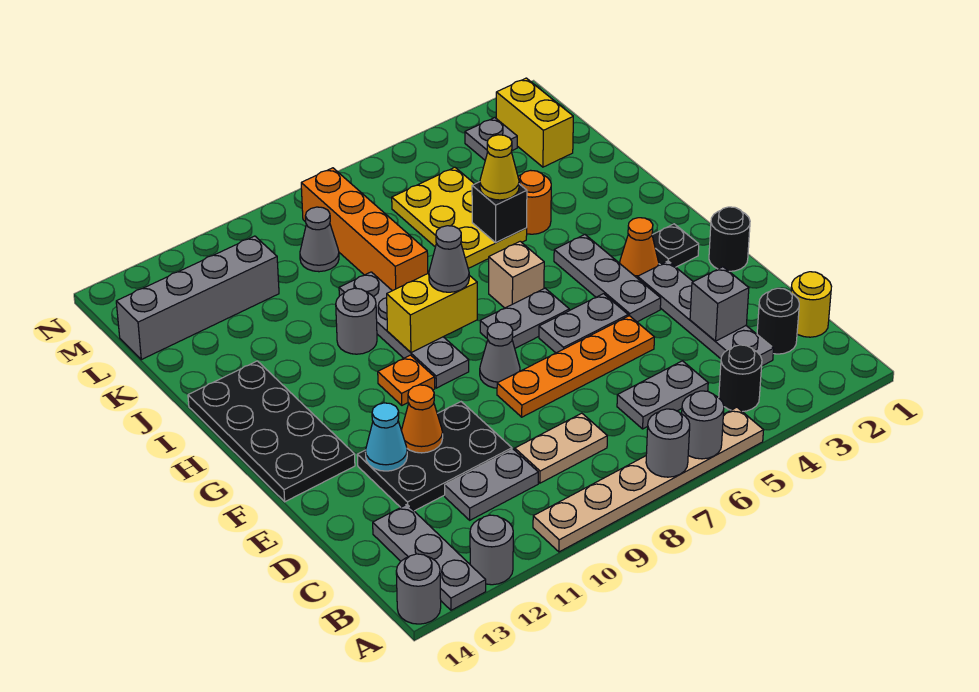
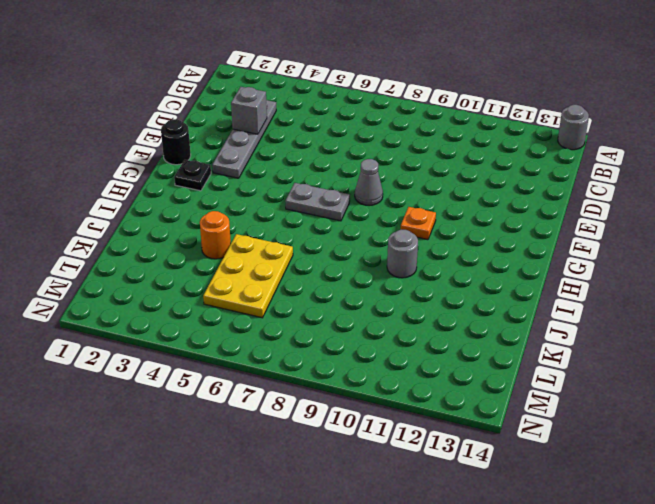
none -> tan plate A5:A10 level 1
none -> grey round brick A12 level 1
none -> grey plate A13:C13 level 1
none -> black round brick B4 level 1

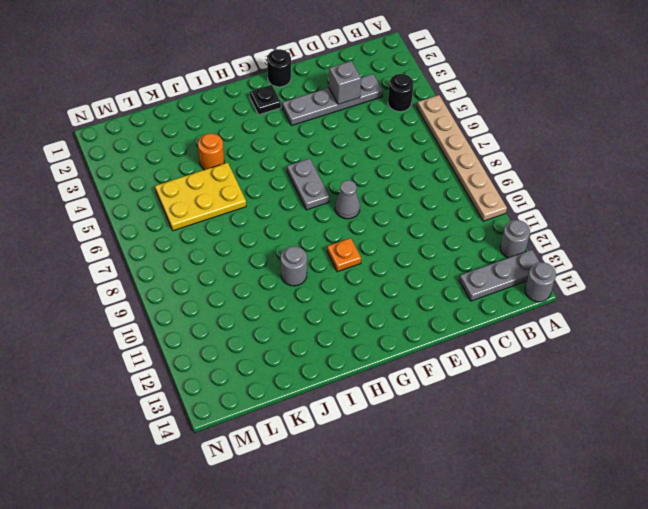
none -> yellow round brick C1 level 1
none -> black round brick C2 level 1
none -> grey plate C5:C6 level 1
none -> tan plate C8:C9 level 1

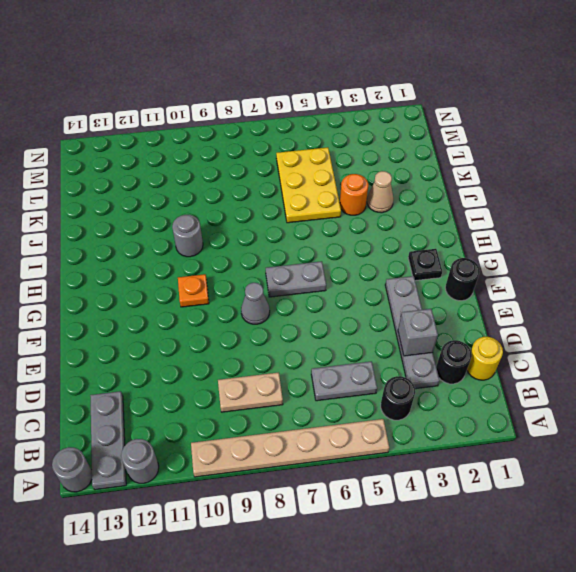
tan cone J3 level 1 -> none
none -> grey plate C10:C11 level 1
none -> black plate D10:E12 level 1
none -> orange plate E5:E8 level 1
none -> grey plate F4:H4 level 1

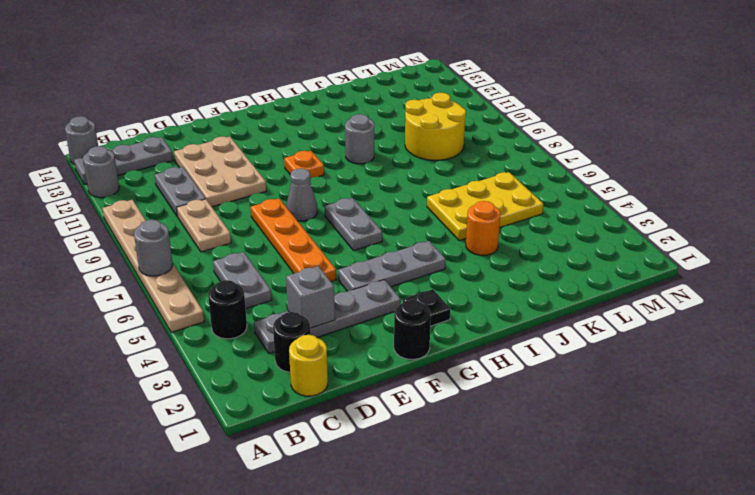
tan plate D10:E12 level 1 -> black plate D10:E12 level 1
yellow round brick K9:L10 level 1 -> grey cone L9 level 1
none -> grey plate F5:F6 level 1
none -> black plate F13:I14 level 1
none -> orange cone G3 level 1
none -> grey plate G9:J9 level 1

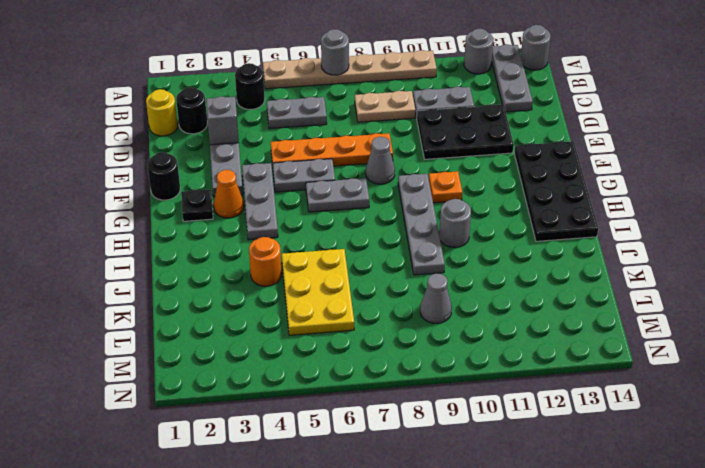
none -> tan brick H6 level 1
none -> orange brick J8:M8 level 1
none -> yellow brick L2:M2 level 1
none -> grey brick L11:L14 level 1

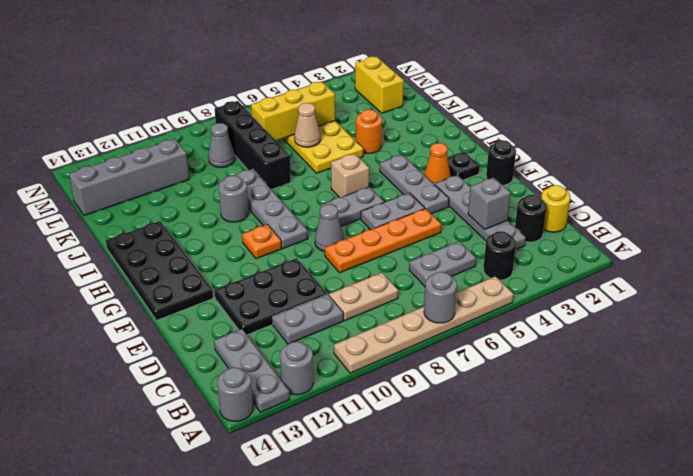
black brick J8:M8 level 1 -> orange brick J8:M8 level 1
tan cone K6 level 2 -> none
yellow brick L5:L7 level 2 -> none
none -> grey plate M3 level 1
none -> grey round brick A6 level 2
none -> orange cone E11 level 2
none -> cyan cone E12 level 2

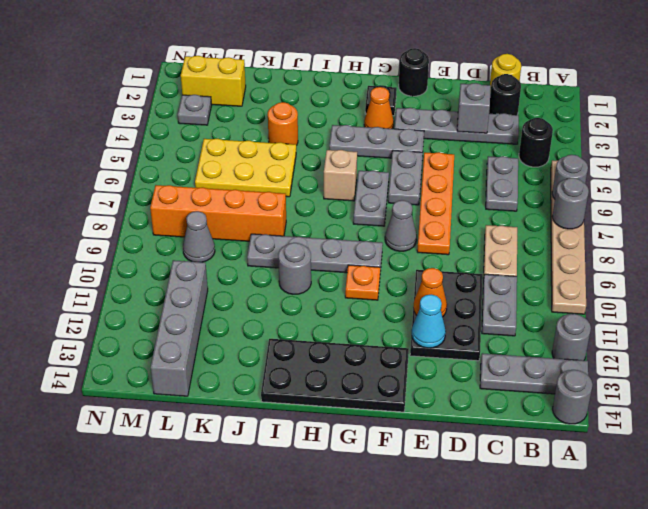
none -> yellow brick H8:H9 level 2
none -> black brick J5 level 2
none -> grey cone H8 level 3
none -> yellow cone J5 level 3

